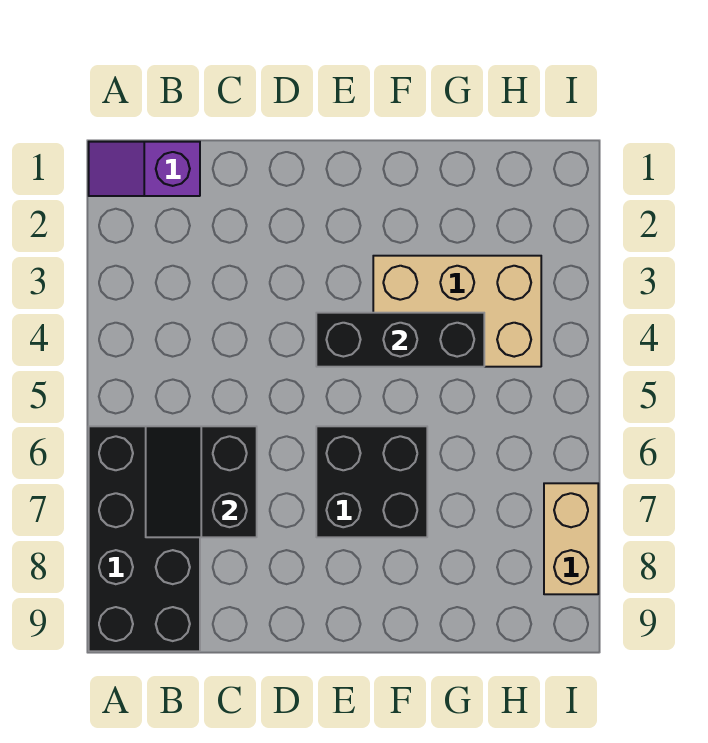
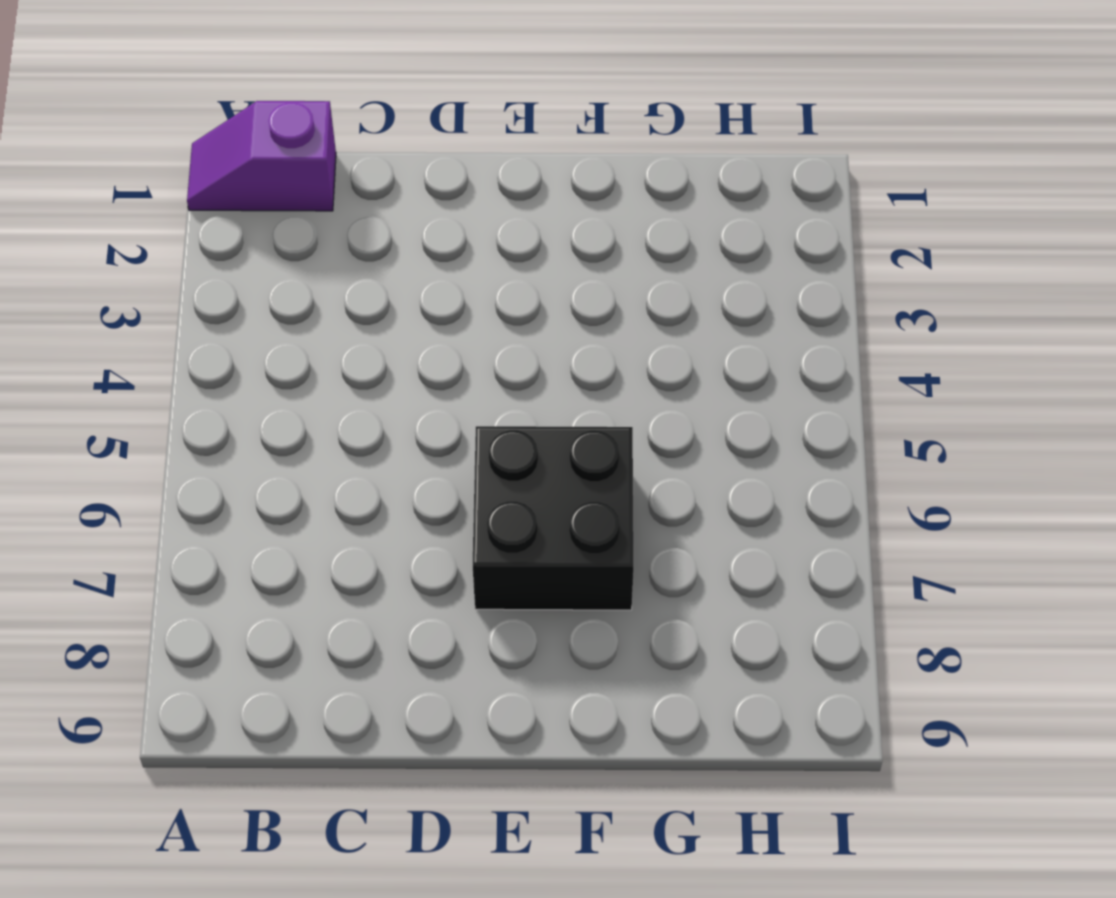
none -> black brick A6:B9 level 1
none -> tan brick F3:H4 level 1

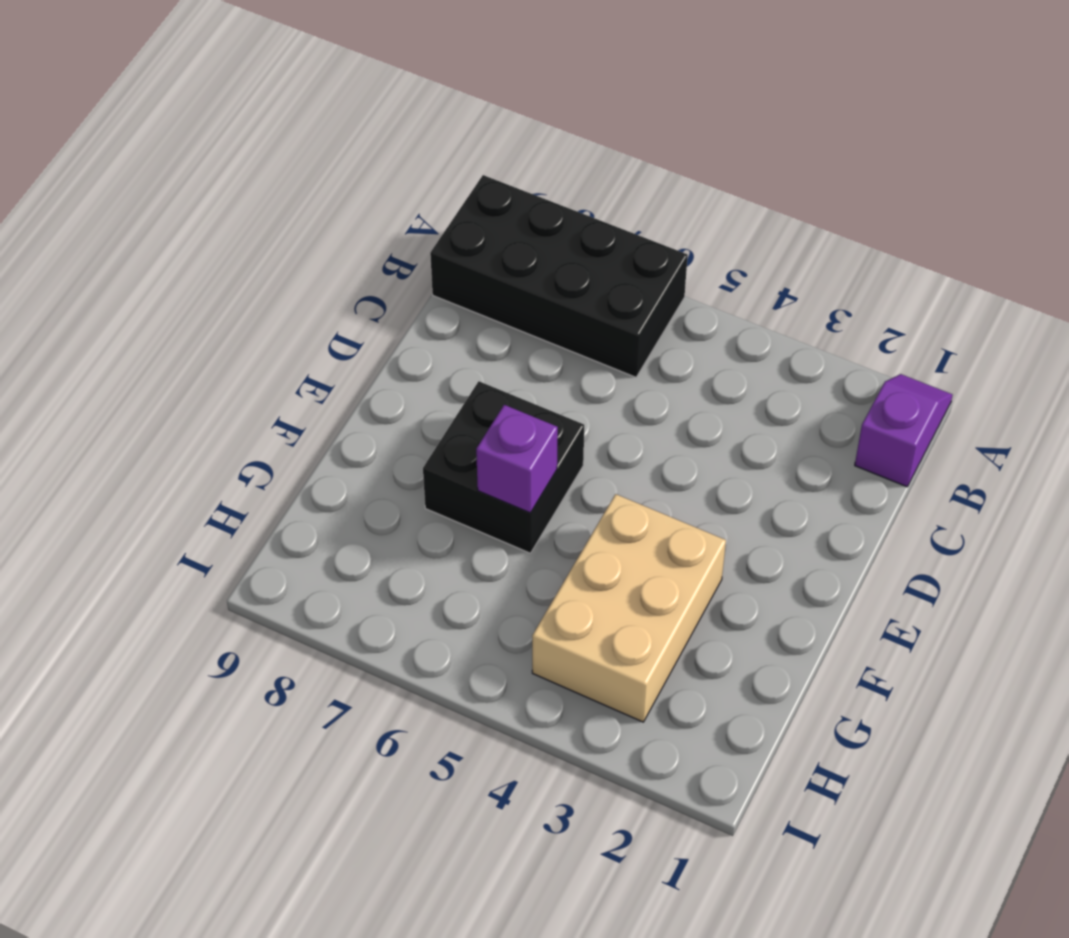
purple brick F6 level 2 -> none
none -> tan brick I7:I8 level 1
none -> black slope B6:C7 level 2 top C

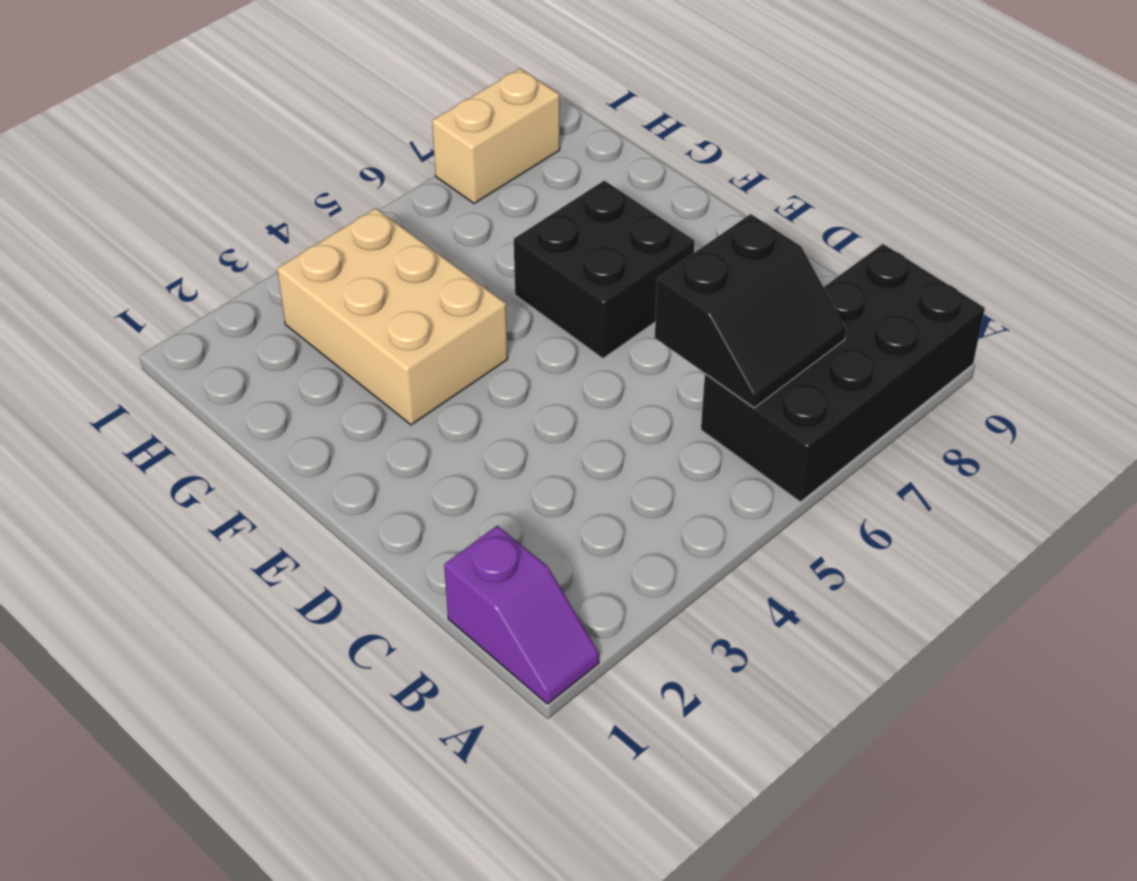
none -> black brick E4:G4 level 2

